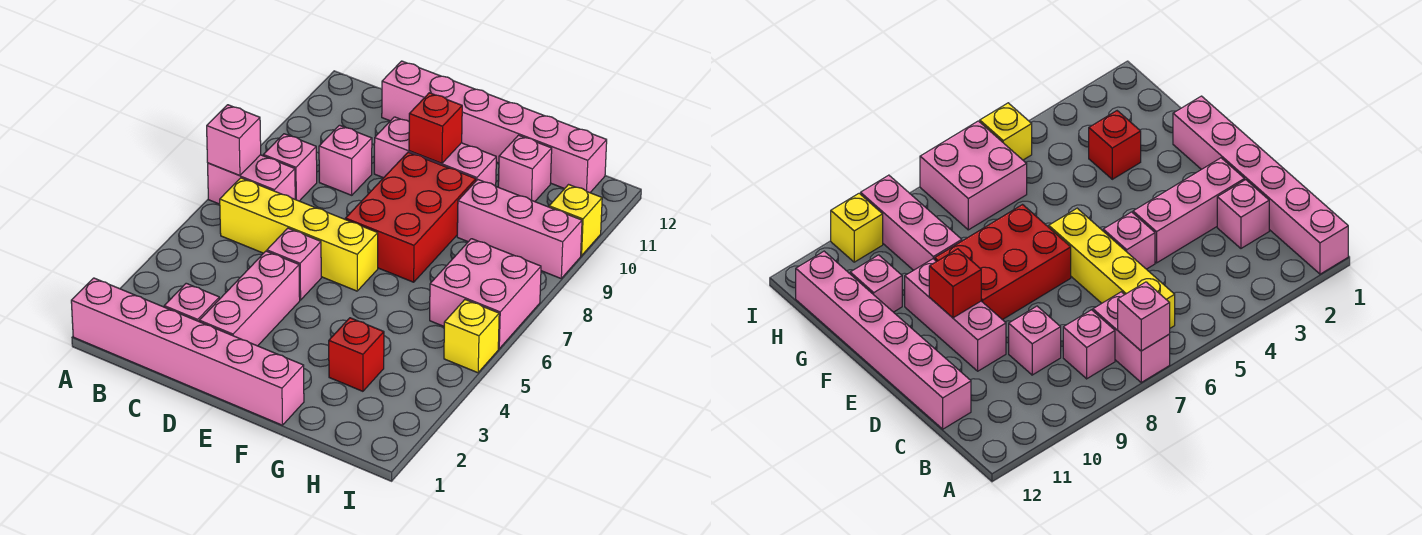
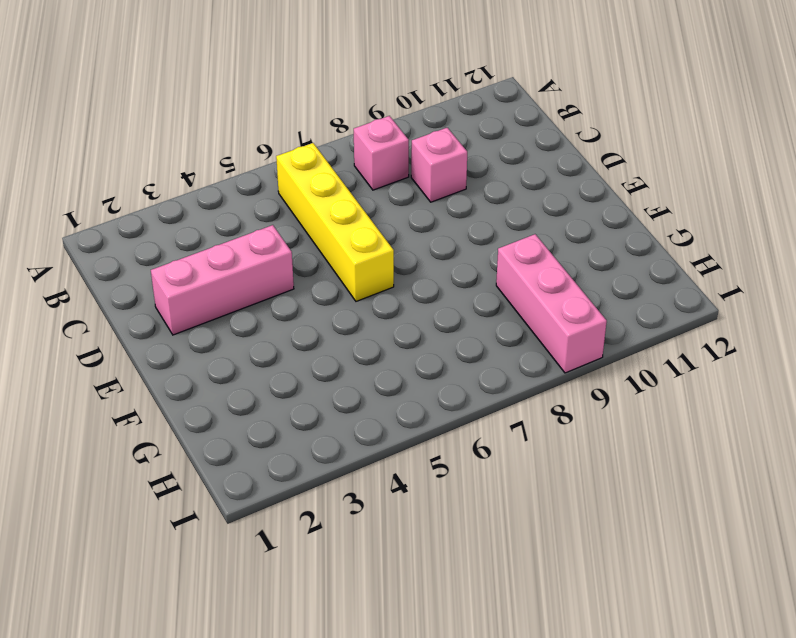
none -> pink brick A1:F1 level 1
none -> pink brick A7:B7 level 1
none -> pink brick C2 level 1

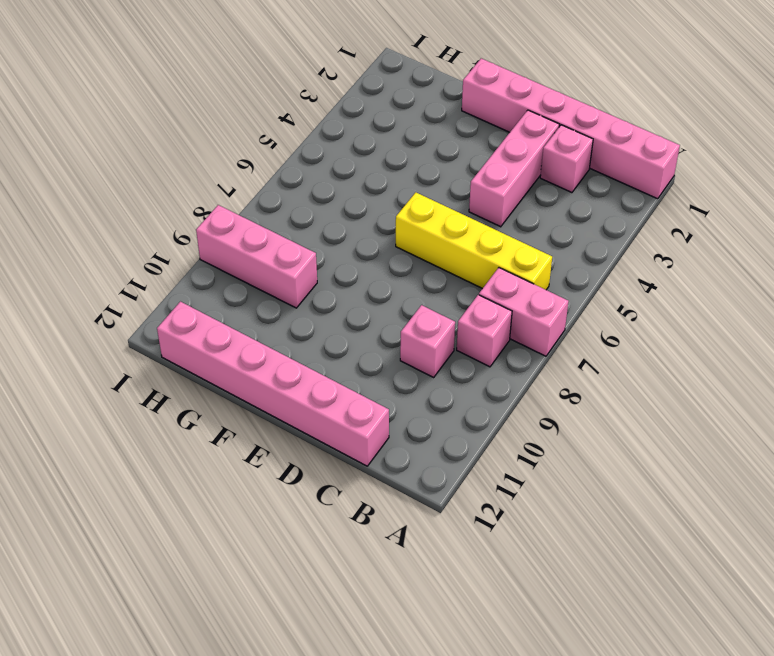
none -> pink brick D5 level 1
none -> pink brick D10:F10 level 1
none -> red brick E7:F9 level 1

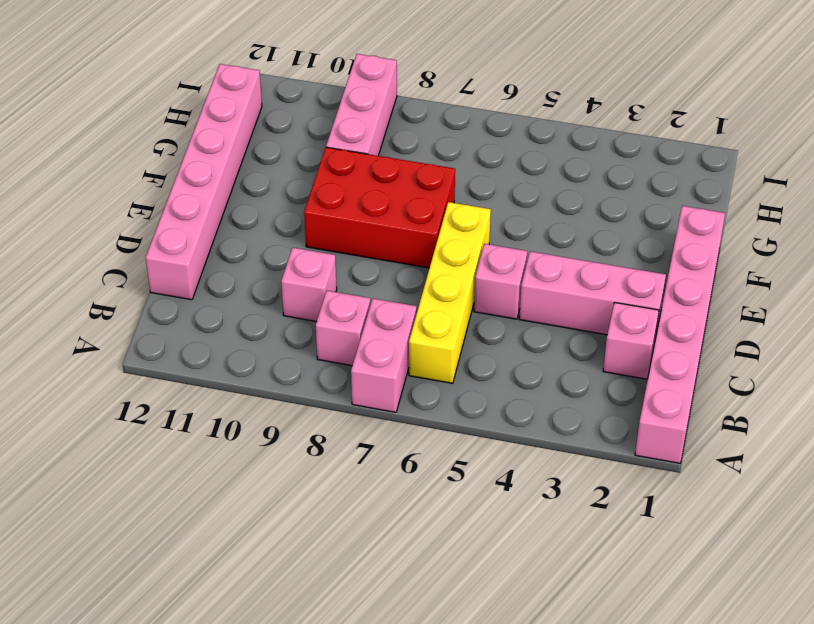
none -> pink brick D10:F10 level 1
none -> red brick G3 level 1
none -> pink brick G11 level 1

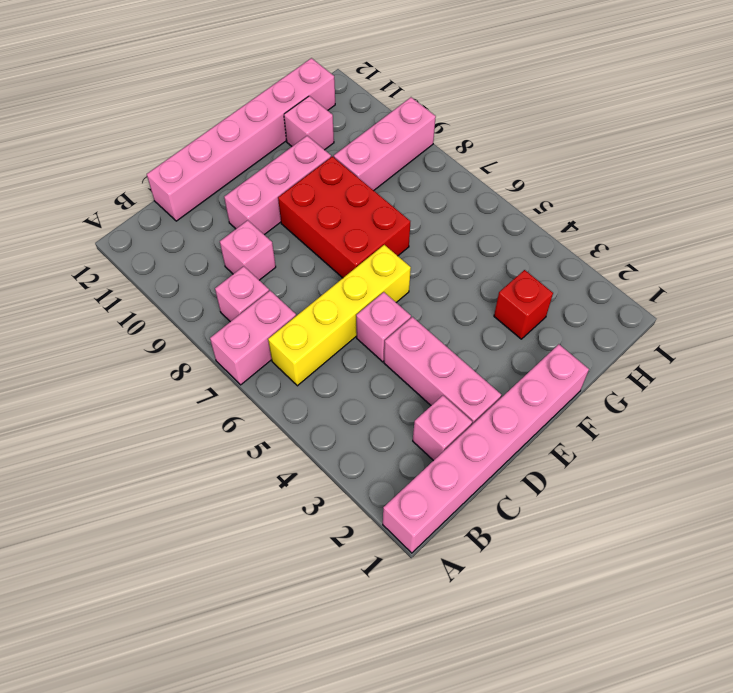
none -> pink brick H6:I7 level 1
none -> yellow brick I5 level 1
none -> yellow brick I10 level 1

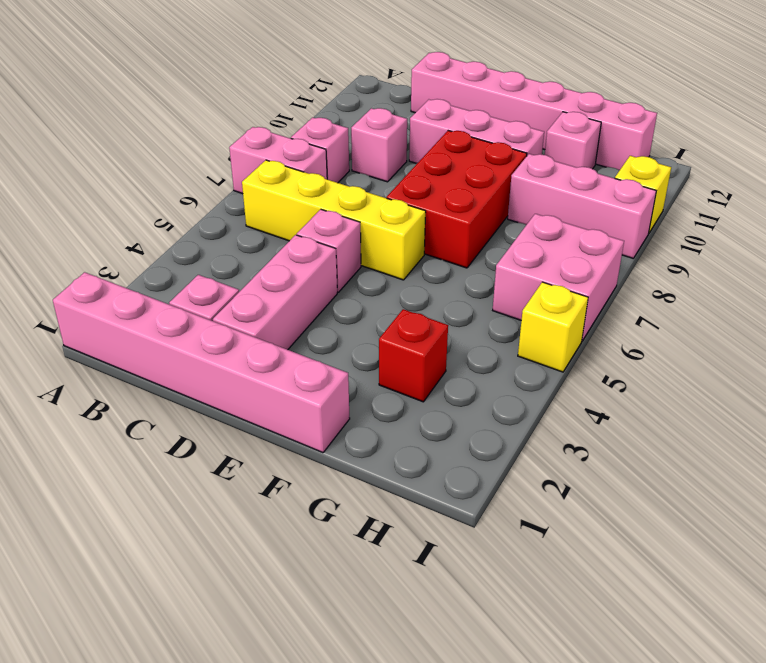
none -> pink brick A7 level 2
none -> red brick E10 level 2

